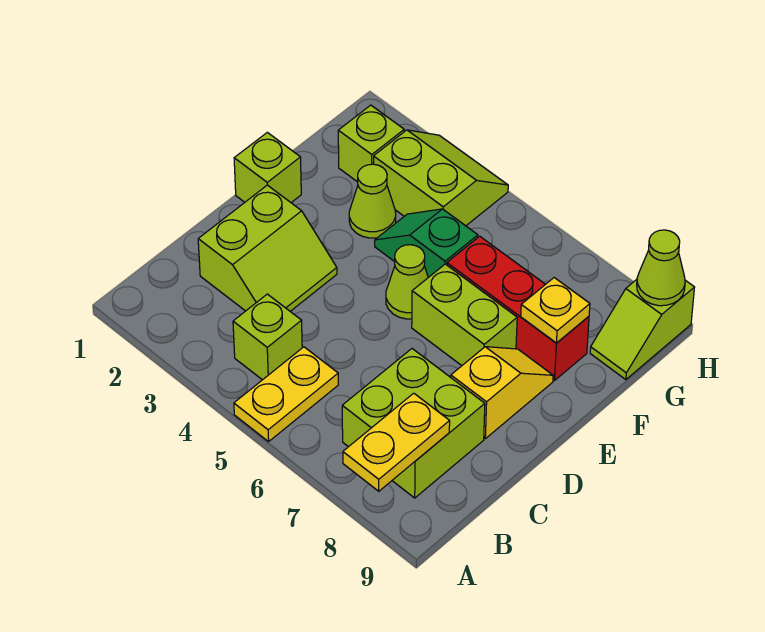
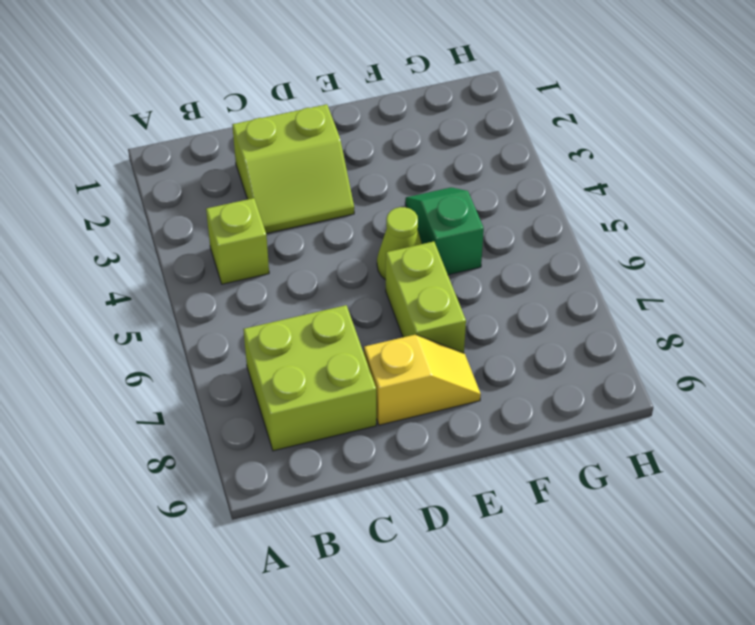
none -> yellow plate A5:B5 level 1
none -> lime brick E1 level 1
none -> lime cone F3 level 1

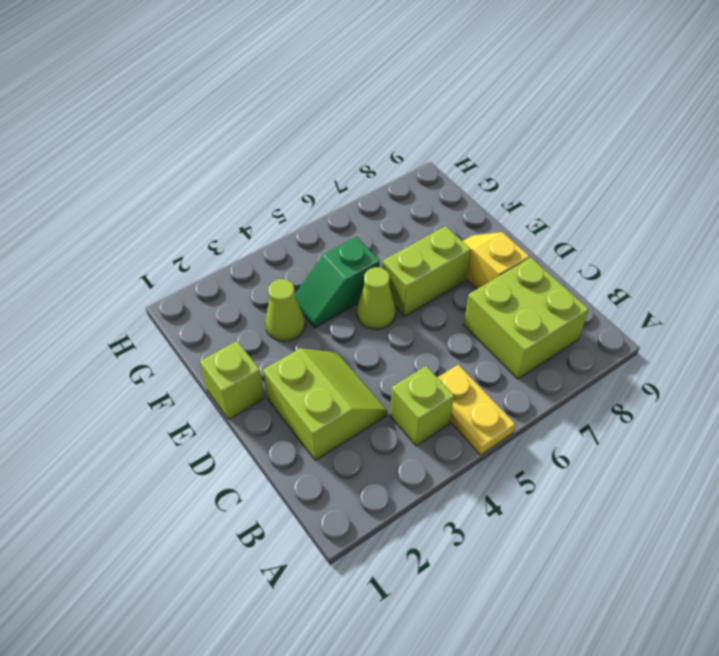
none -> red brick F6:F8 level 1
none -> lime brick G2 level 1
none -> lime slope G3:H4 level 1 top G

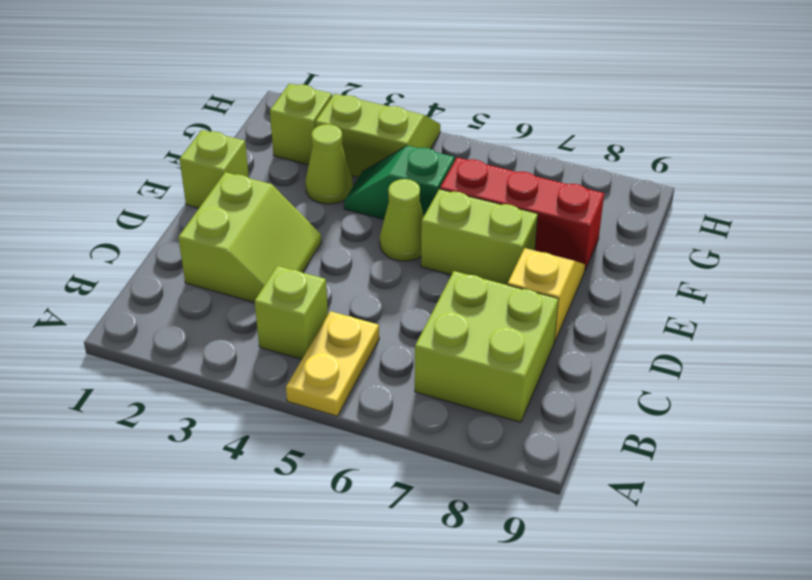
none -> lime slope G9:H9 level 1 top H
none -> yellow plate A8:B8 level 2
none -> yellow plate F8 level 2

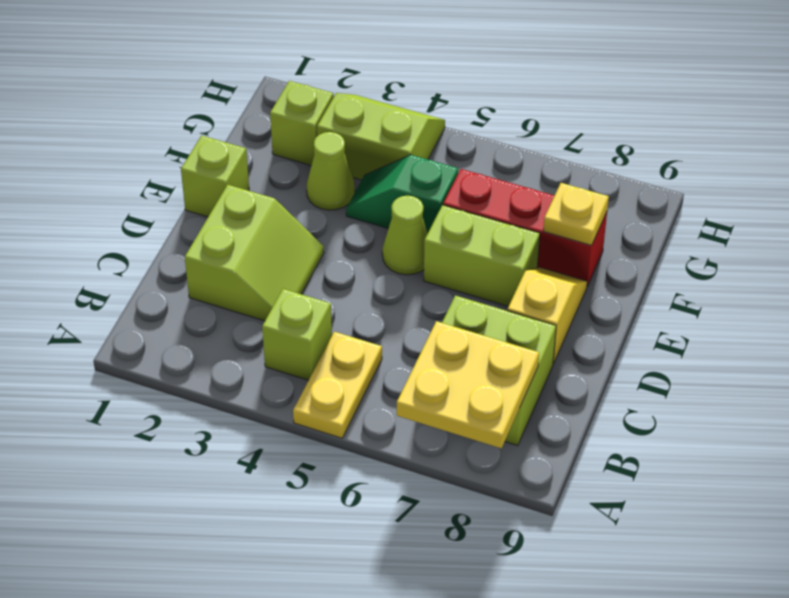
yellow plate A7:B8 level 2 -> yellow plate A8:B8 level 2
none -> lime slope G9:H9 level 1 top H
none -> lime cone H9 level 2

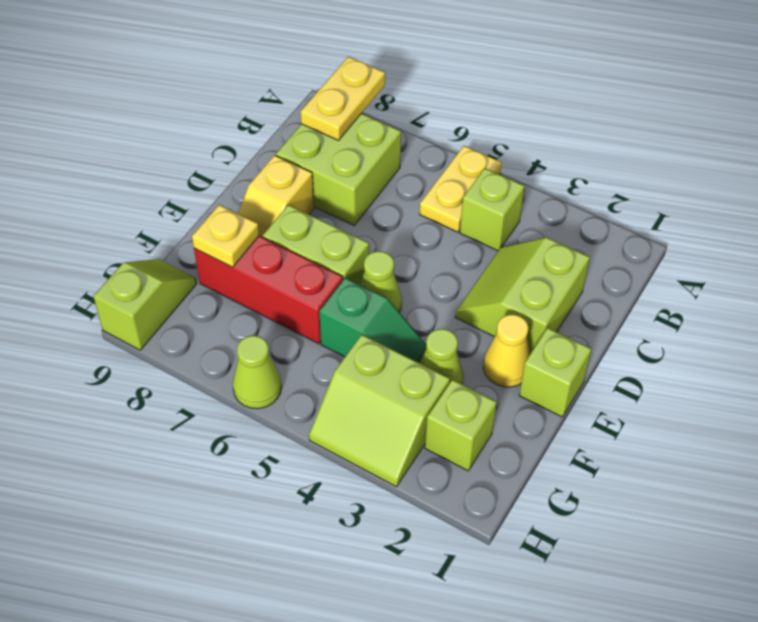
yellow cone E2 level 1 -> none
lime cone H6 level 1 -> lime cone H9 level 2

